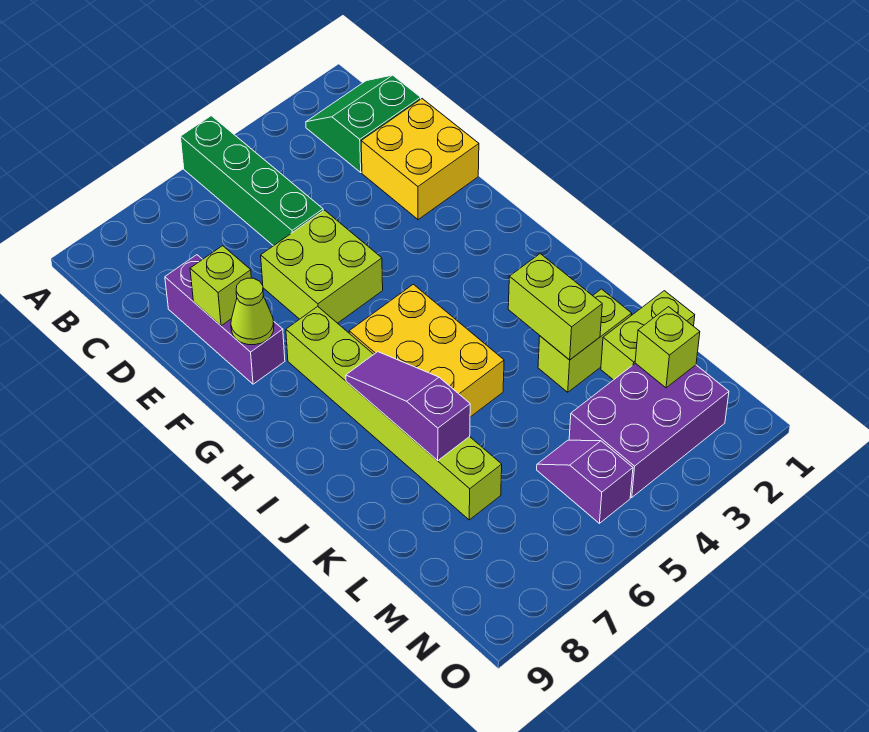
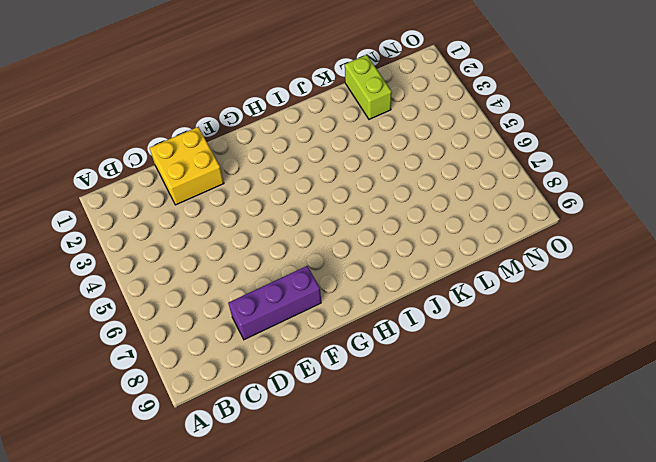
none -> green brick A5:D5 level 1
none -> green slope B1:C2 level 1 top C
none -> lime brick E5:F6 level 1

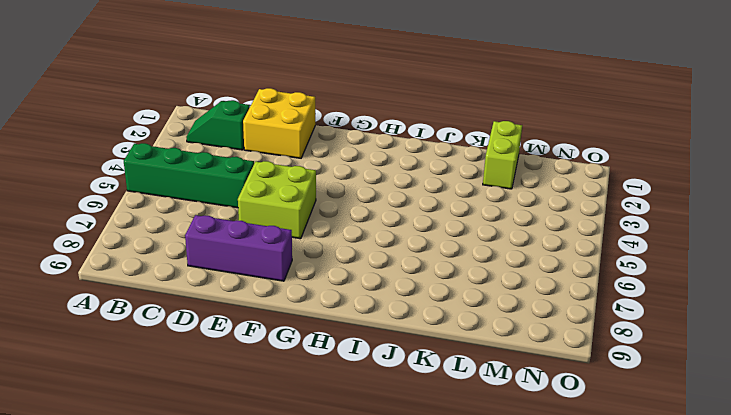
green slope B2:C2 level 1 top C -> green slope B1:C2 level 1 top C
none -> lime brick G7:L7 level 1
none -> yellow brick H5:J6 level 1
none -> lime brick K2:K3 level 1

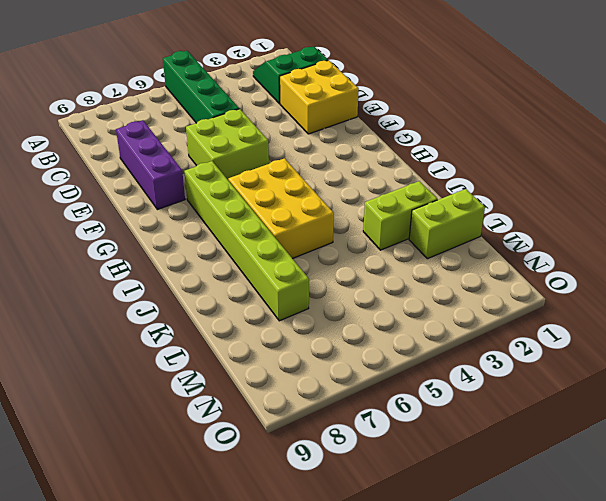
none -> purple brick M2:N4 level 1
none -> purple slope M5:N5 level 1 top N
none -> lime brick E8 level 2

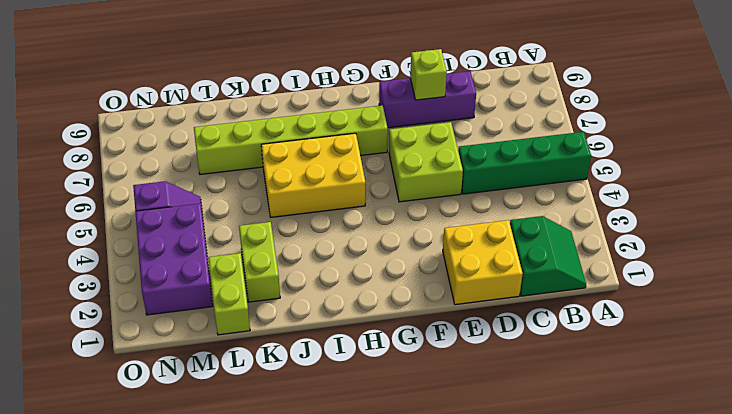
none -> lime cone F8 level 2
none -> purple slope I7:K7 level 2 top K
none -> lime brick J3:K3 level 2

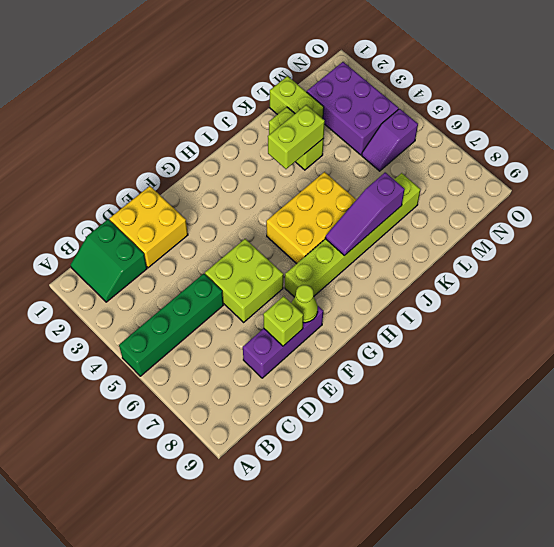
none -> lime brick M2 level 2

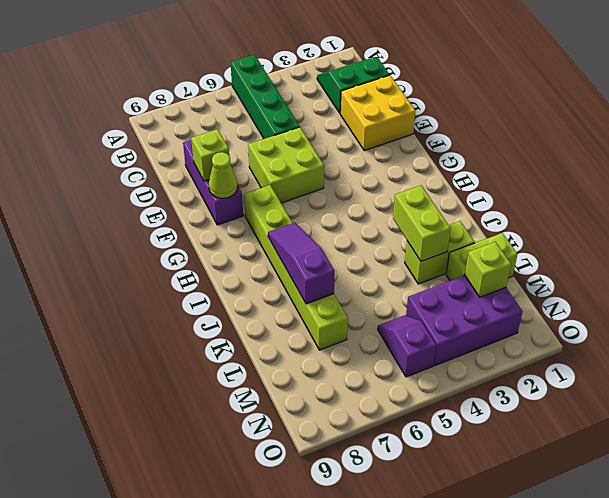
none -> yellow brick H5:J6 level 1

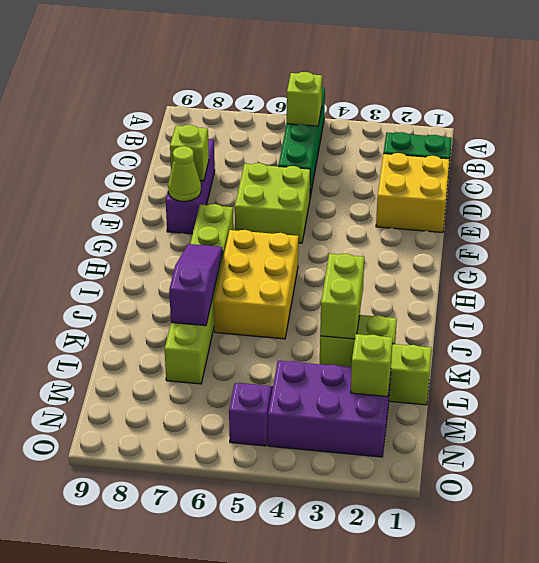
lime brick B5 level 2 -> none

